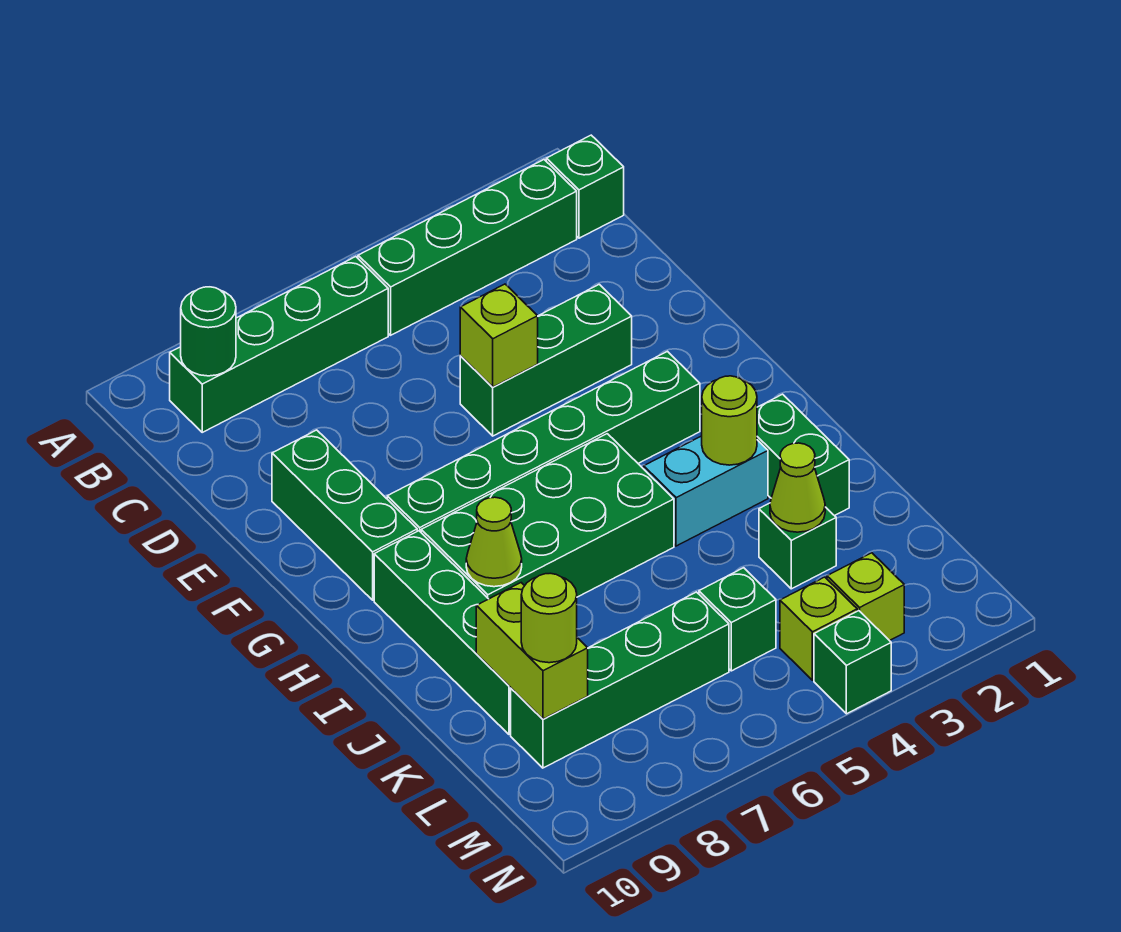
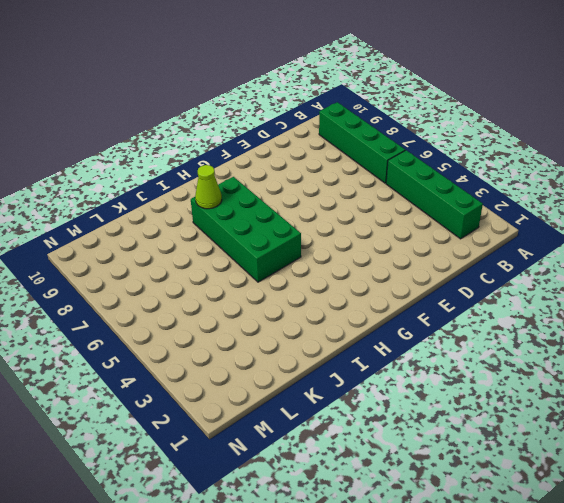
none -> green brick B1 level 1
none -> green brick E3:E5 level 1
none -> green brick E9:G9 level 1

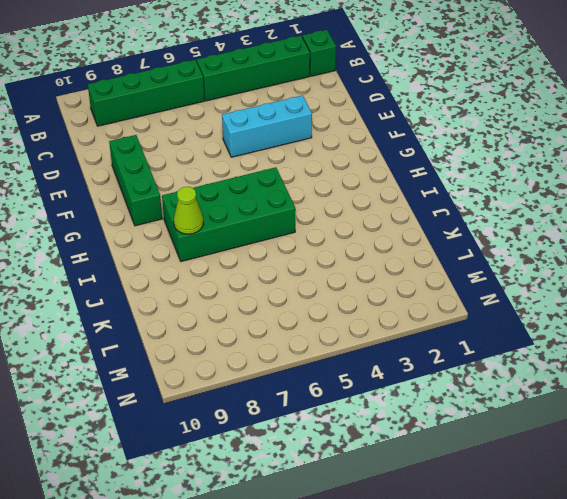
cyan brick E3:E5 level 1 -> green brick E3:E5 level 1
none -> green brick G3:G8 level 1
none -> green brick H9:K9 level 1
none -> green brick I2:J2 level 1

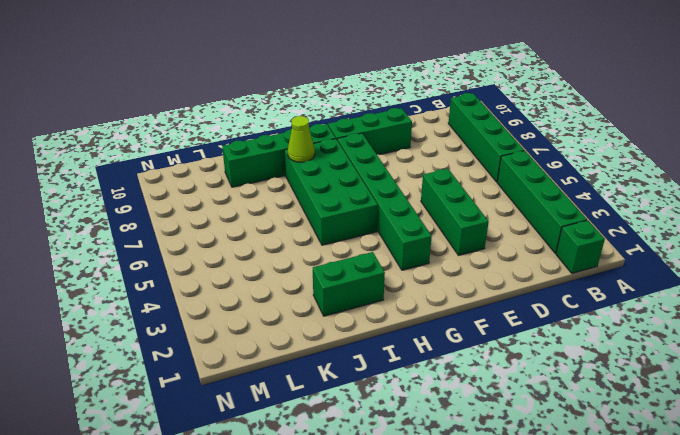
none -> cyan brick I3:I4 level 1
none -> green brick K3 level 1
none -> green brick L5 level 1

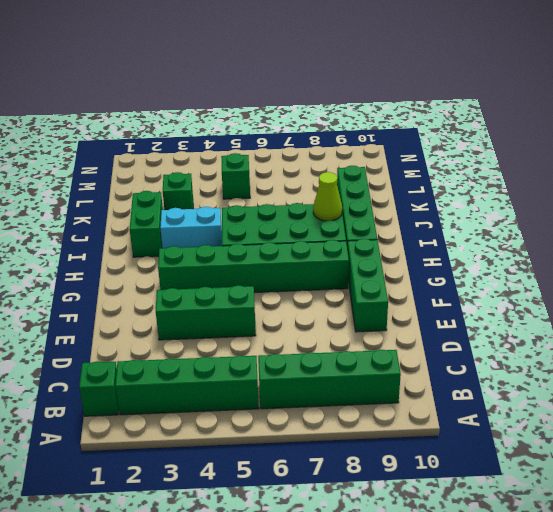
none -> green brick L6:L9 level 1
none -> lime brick M3 level 1
none -> lime brick M4 level 1

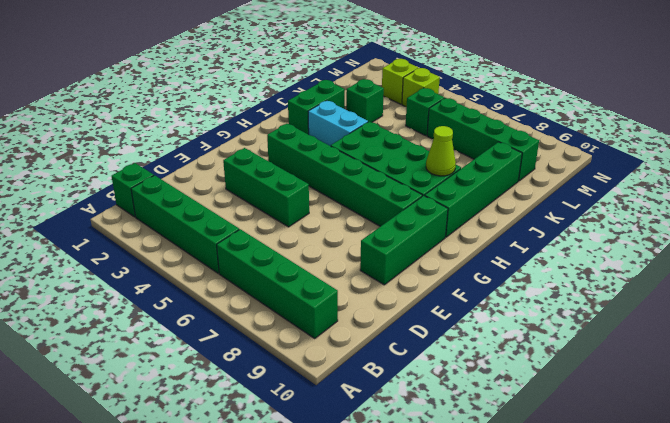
none -> green brick N4 level 1
none -> green round brick B9 level 2
none -> lime brick E5 level 2

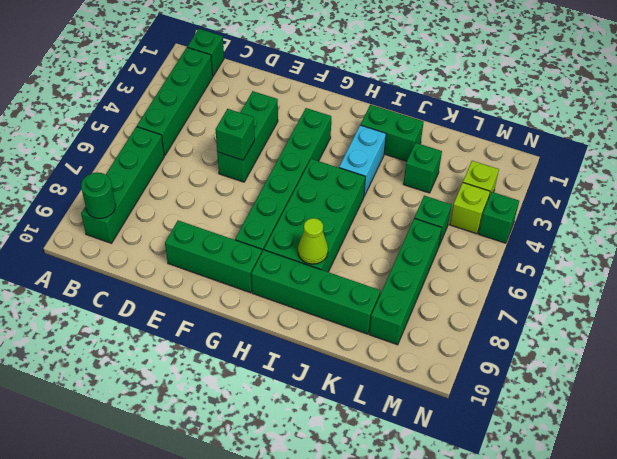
green brick E5 level 2 -> lime brick E5 level 2
none -> lime round brick I3 level 2
none -> lime cone K3 level 2
none -> lime brick K9:L9 level 2

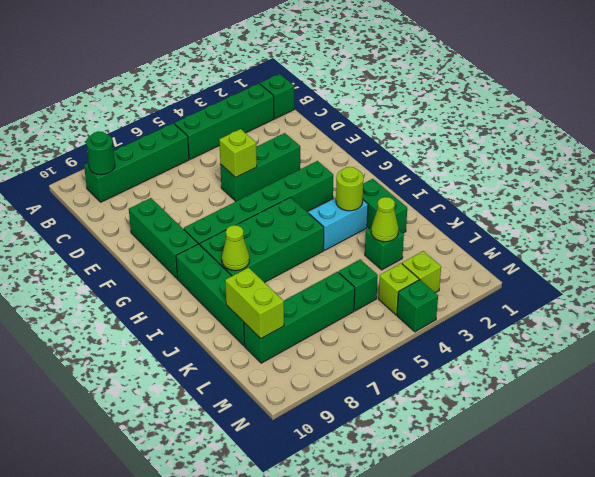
none -> lime round brick L9 level 3

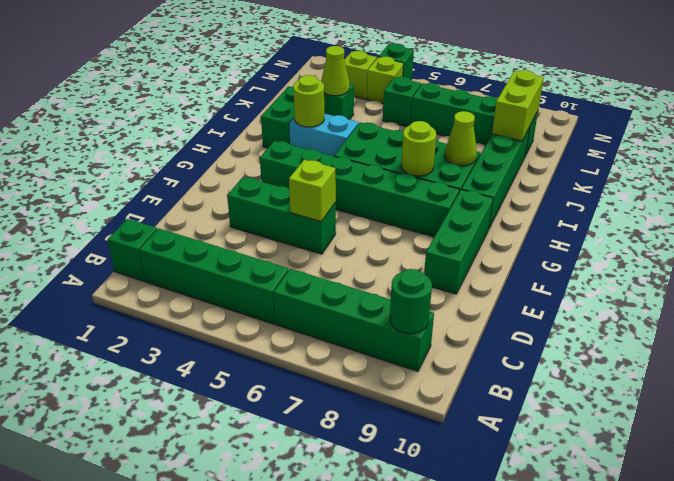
lime round brick H7 level 2 -> lime round brick L9 level 3

